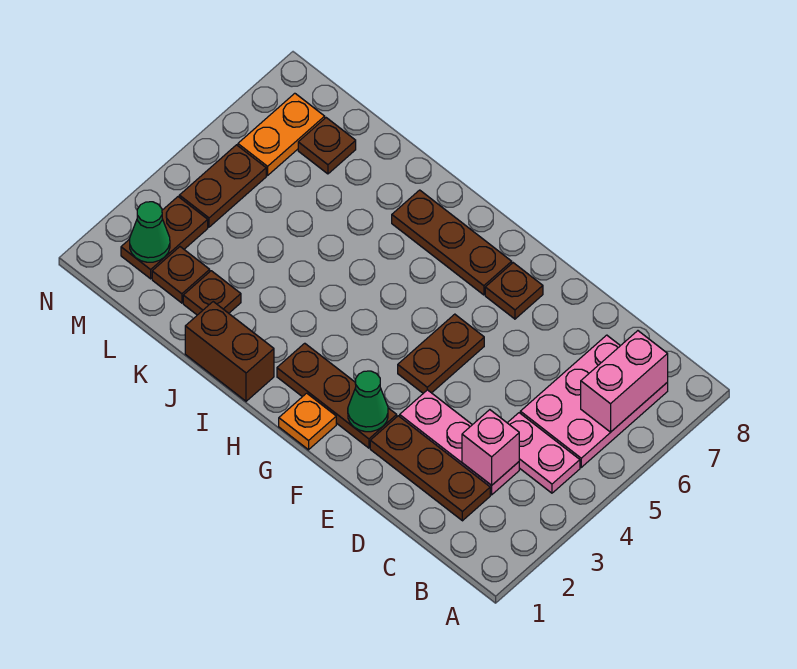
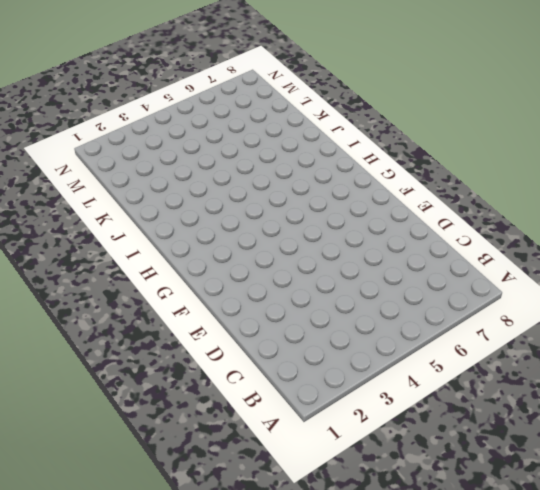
none -> pink plate B4:C4 level 1
none -> pink plate B5:C7 level 1
none -> brown plate C2:E2 level 1

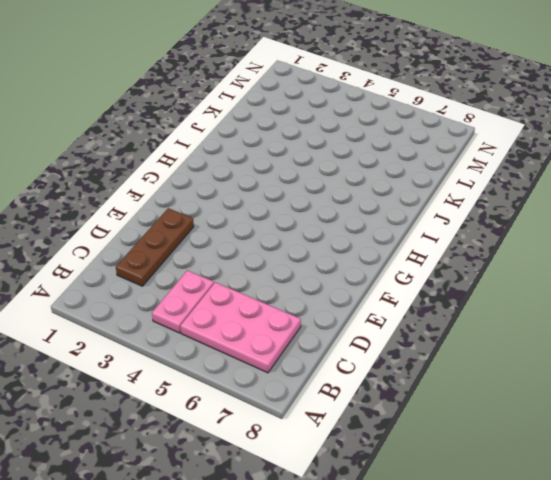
none -> pink plate C3:E3 level 1
none -> brown plate F2:H2 level 1
none -> brown plate F4:F5 level 1

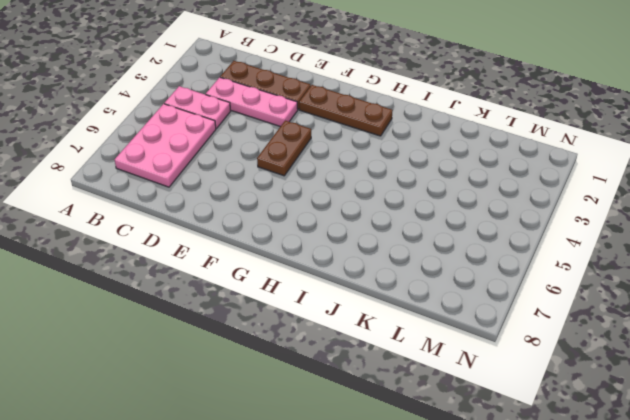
none -> brown plate F7 level 1
none -> orange plate G1 level 1
none -> brown plate G7:I7 level 1

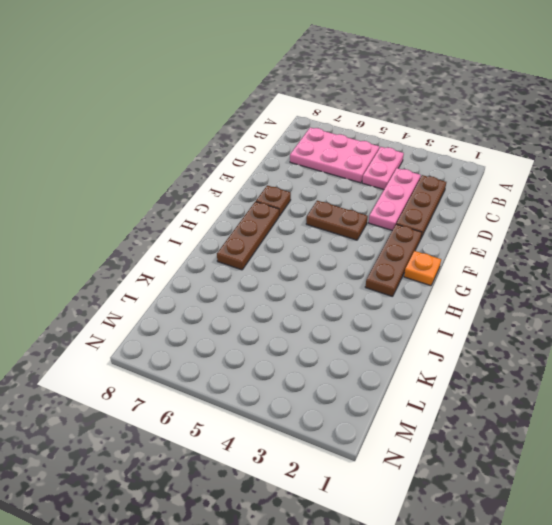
none -> brown brick I1:J1 level 1
none -> brown plate K2 level 1
none -> brown plate L2 level 1

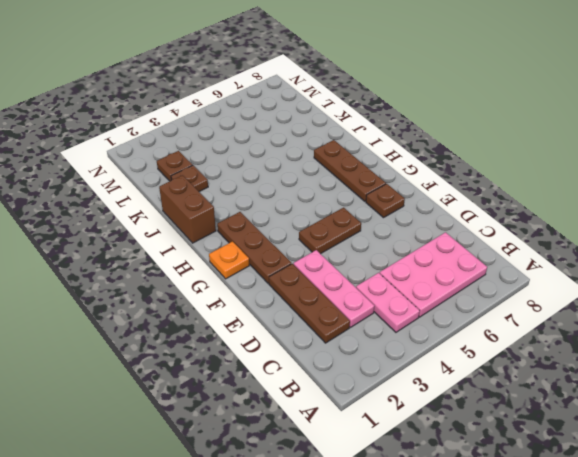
none -> brown plate L7 level 1
none -> brown plate M2:M3 level 1
none -> brown plate M4:M5 level 1

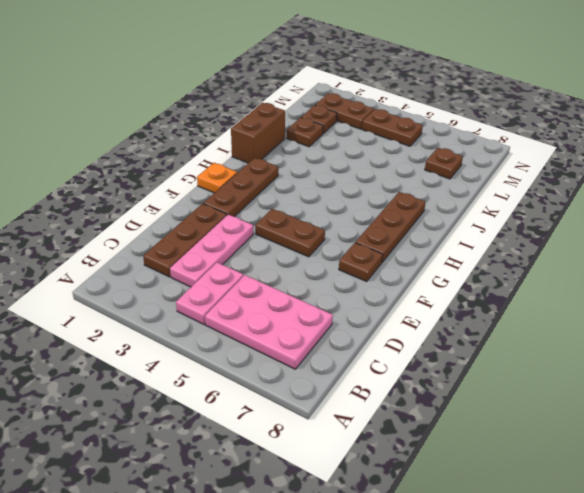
none -> orange plate M6:M7 level 1
none -> pink brick B6:B7 level 2
none -> pink brick C3 level 2

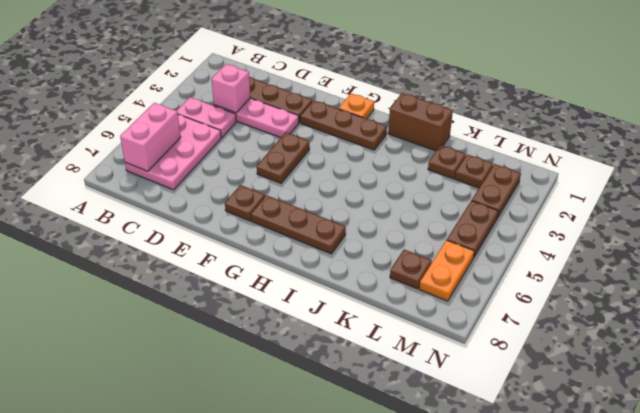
none -> green cone F2 level 2
none -> green cone M2 level 2

